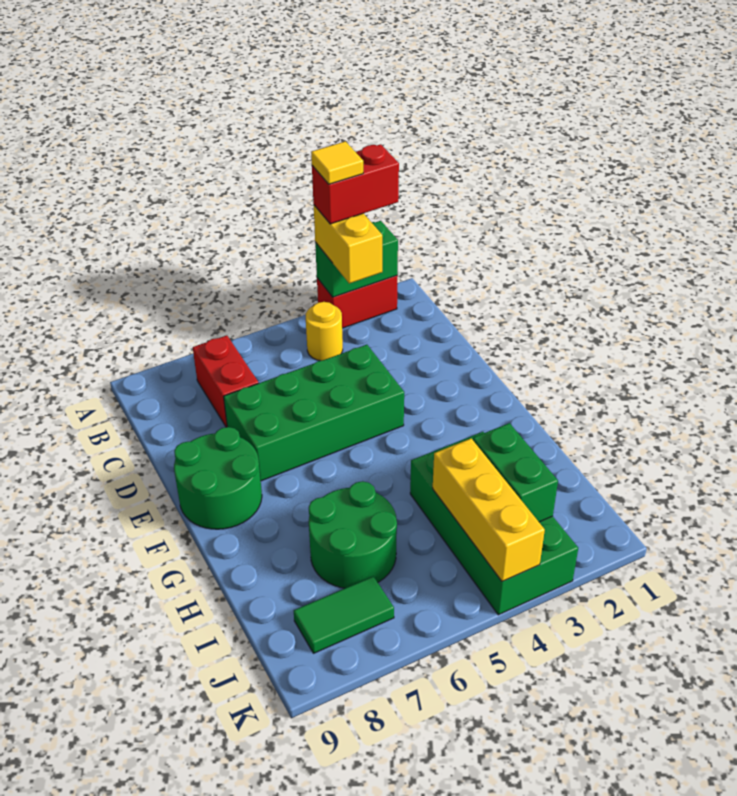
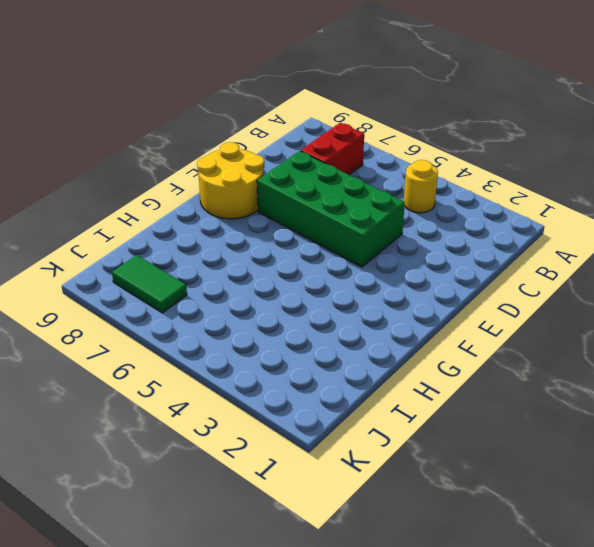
yellow round brick E8:F9 level 1 -> green round brick E8:F9 level 1
none -> red brick A2:A3 level 1
none -> green brick H3:K4 level 1
none -> green round brick H6:I7 level 1

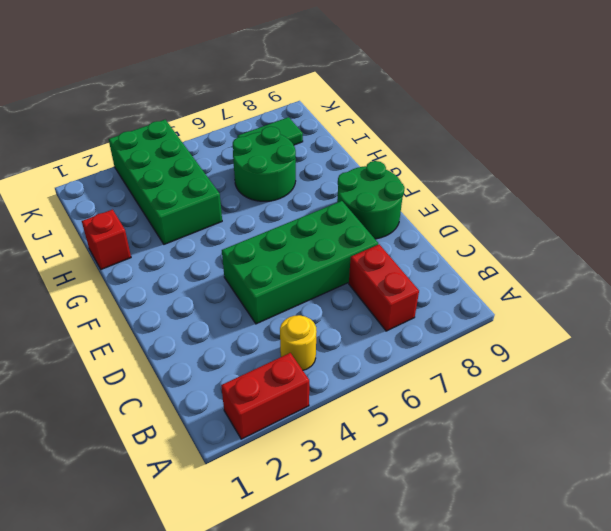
red brick H1 level 1 -> none
none -> green brick A2:A3 level 2
none -> green brick I3:J3 level 2
none -> yellow brick I4:K4 level 2

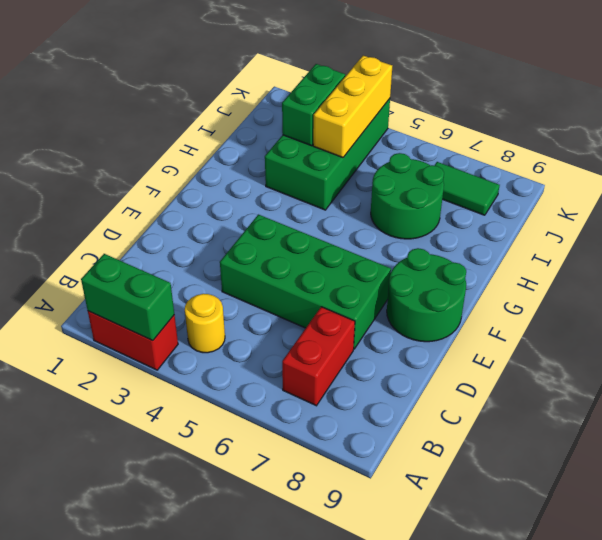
none -> yellow brick A3:B3 level 3
none -> red brick A2:A3 level 4
none -> yellow tile A3 level 5

